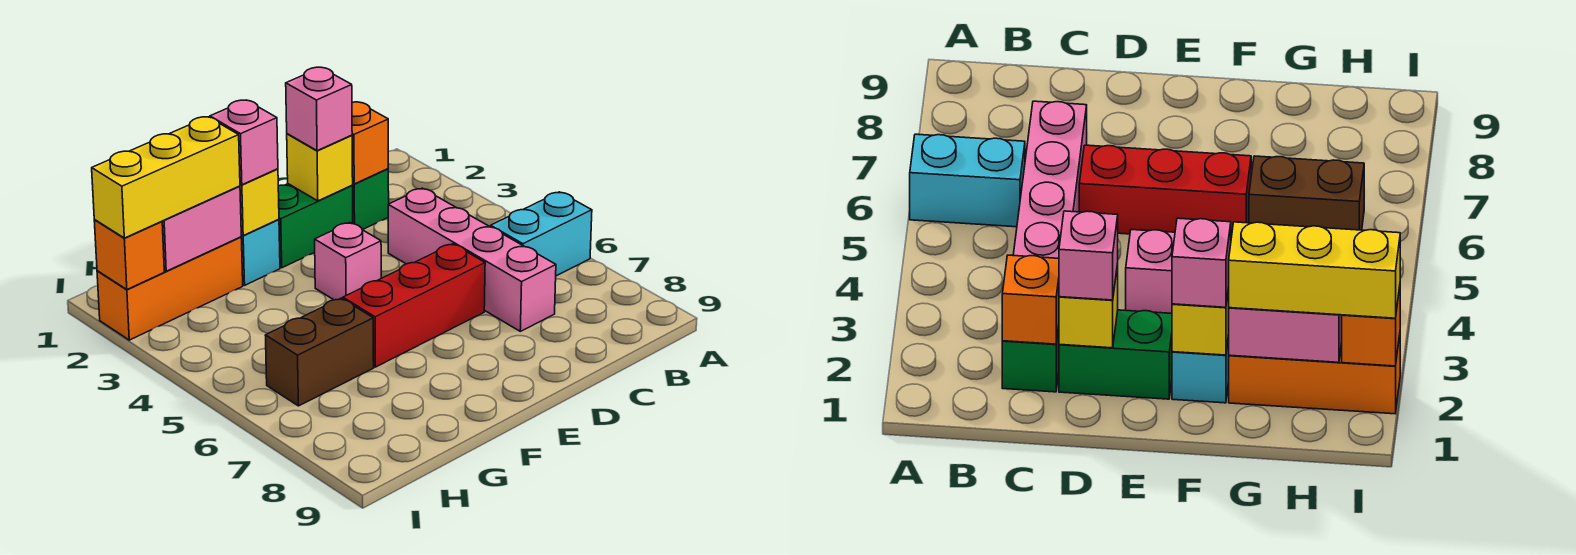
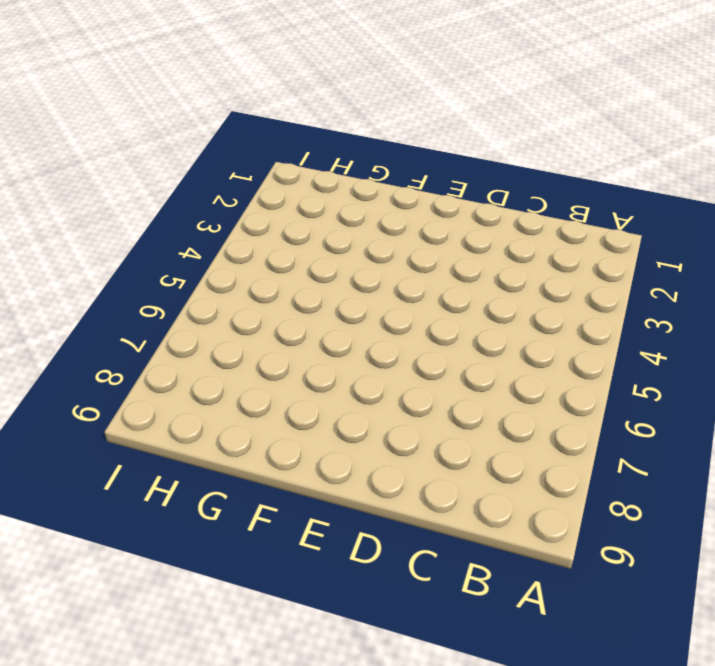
none -> cyan brick A6:B6 level 1
none -> green brick C2 level 1
none -> pink brick C4:C7 level 1

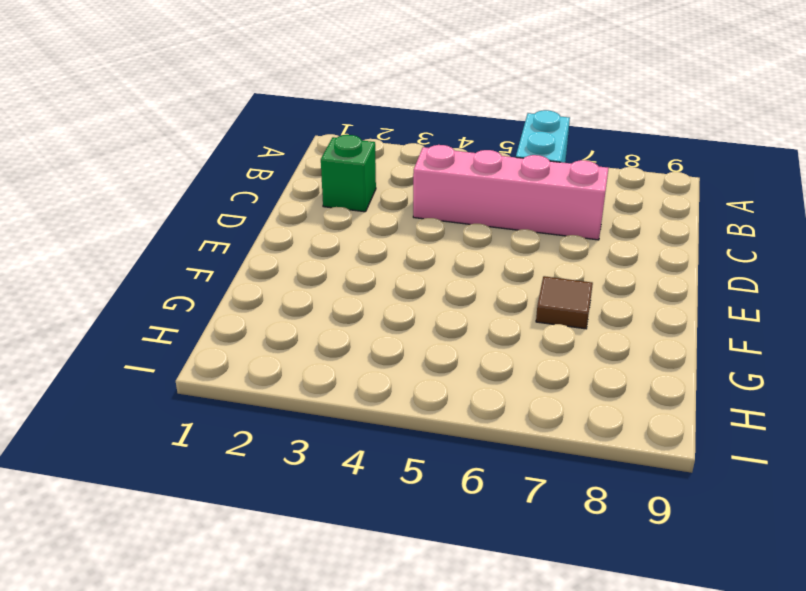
brown tile F7 level 1 -> none
none -> green brick D2:E2 level 1
none -> red brick D6:F6 level 1
none -> pink brick E4 level 1

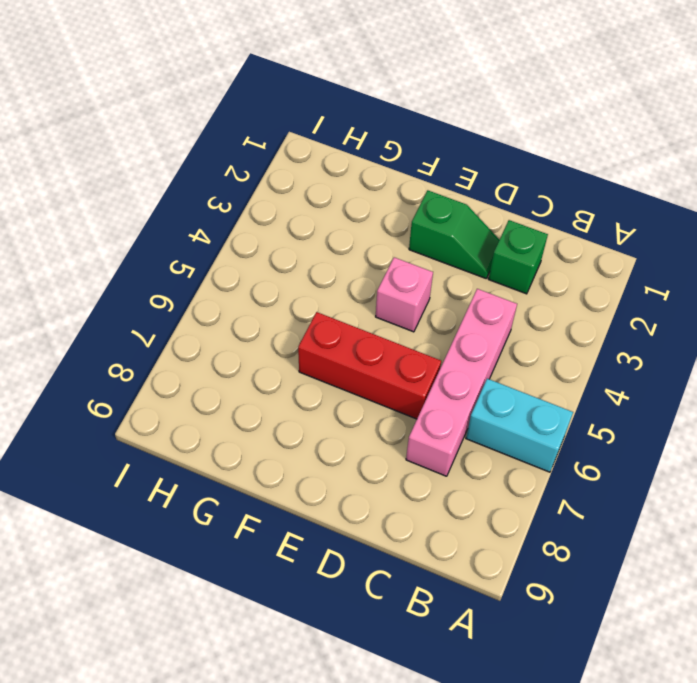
green slope D2:E2 level 1 top E -> green brick D2:E2 level 1
none -> cyan brick F2 level 1
none -> orange brick G2:I2 level 1
none -> brown brick G6:H6 level 1

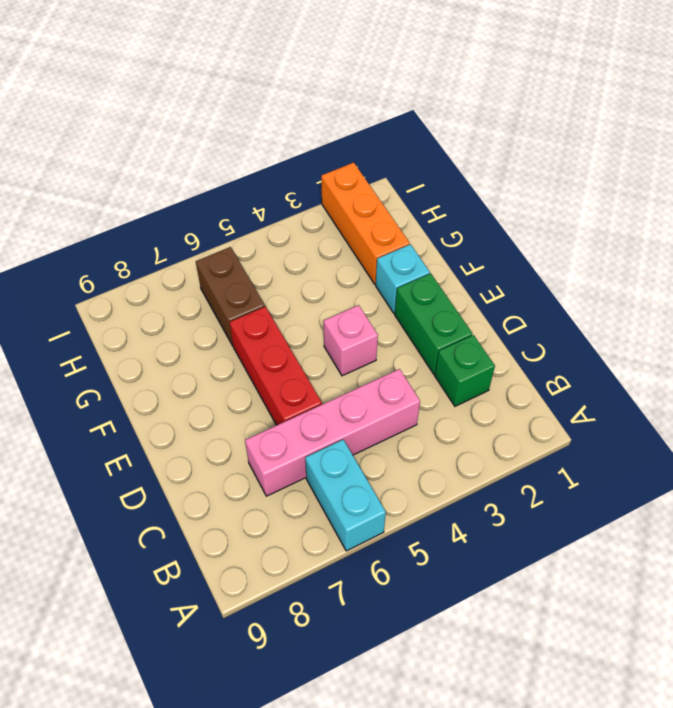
none -> orange brick C2 level 2
none -> yellow brick D2 level 2
none -> yellow brick F2 level 2

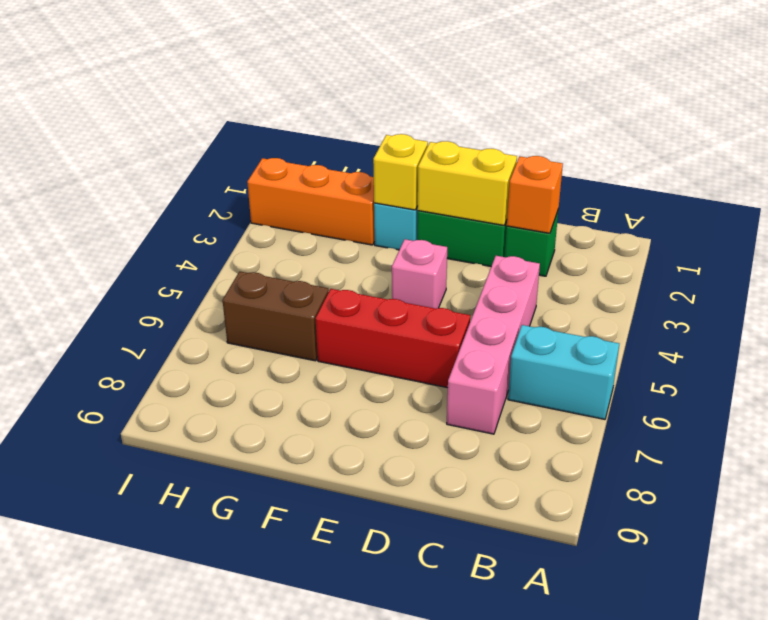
yellow brick D2:E2 level 2 -> yellow brick D2 level 2
none -> pink brick G2:H2 level 2
none -> orange brick I2 level 2
none -> pink brick D2 level 3

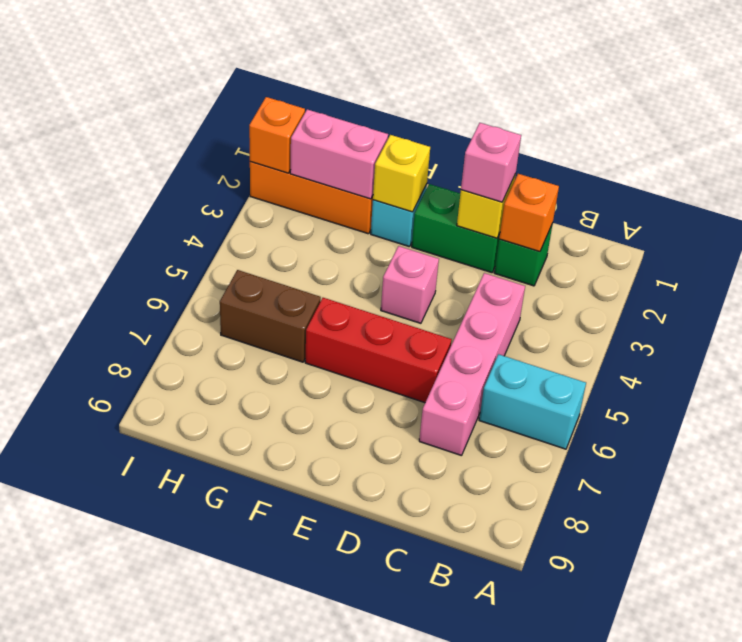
none -> pink brick F2 level 3
none -> yellow brick G2:I2 level 3

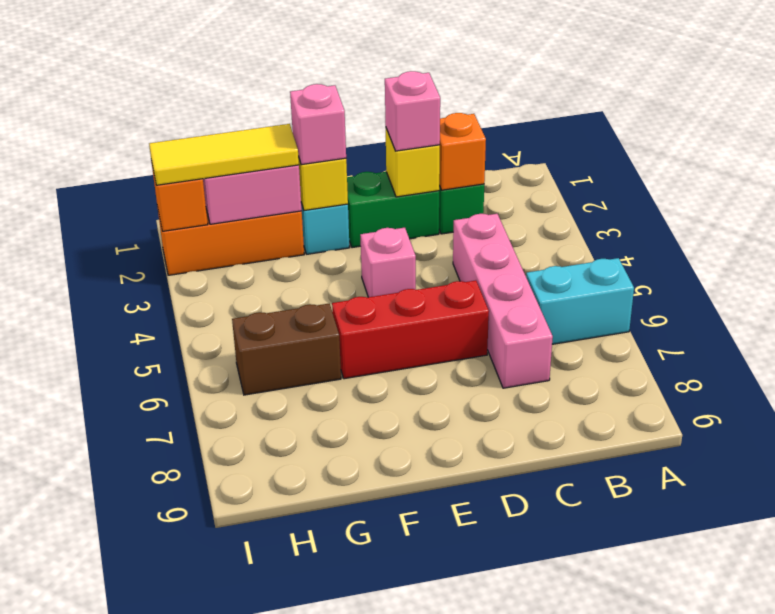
yellow tile G2:I2 level 3 -> yellow brick G2:I2 level 3

